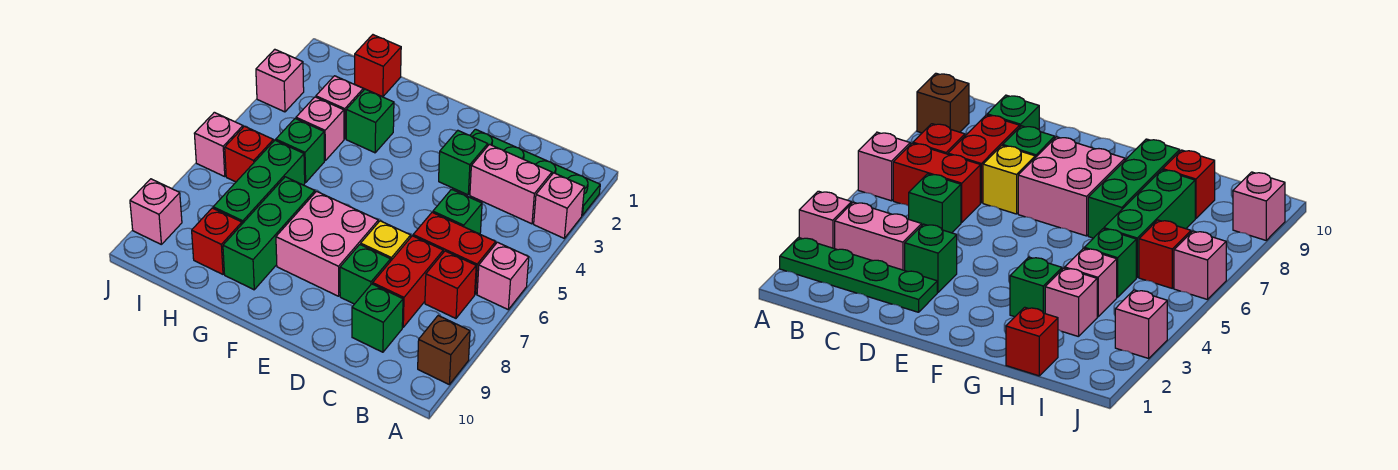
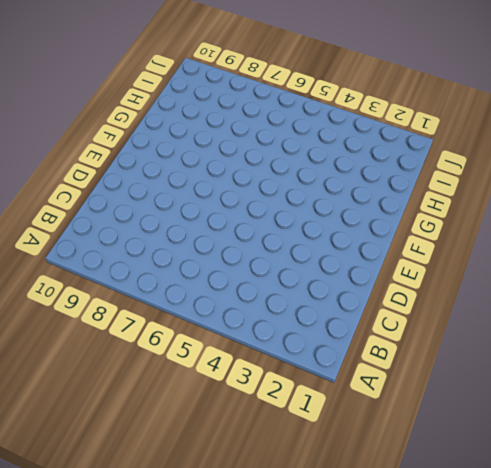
none -> green plate A2:D2 level 1
none -> pink brick A3 level 1
none -> pink brick A6 level 1

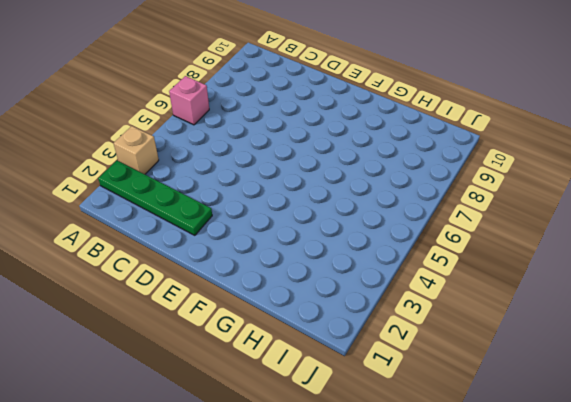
tan brick A3 level 1 -> pink brick A3 level 1
none -> brown brick A9 level 1
none -> pink brick B3:C3 level 1
none -> red brick B6:C6 level 1

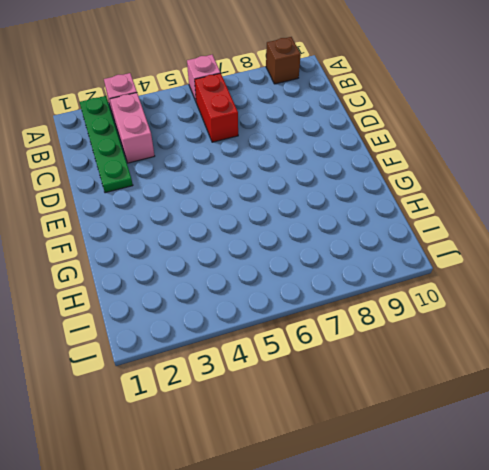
none -> red brick B7 level 1
none -> green brick C5 level 1
none -> red brick C7:C8 level 1

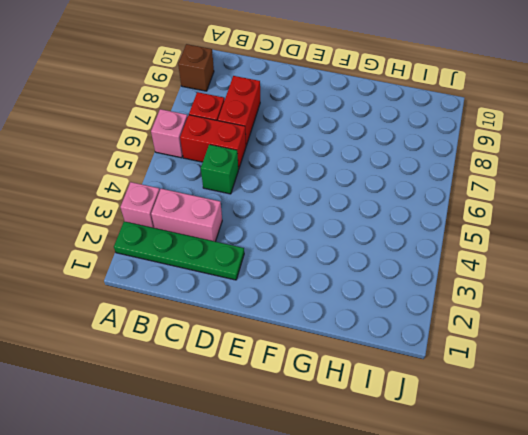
none -> green brick C9 level 1
none -> green brick D3 level 1
none -> yellow brick D7 level 1

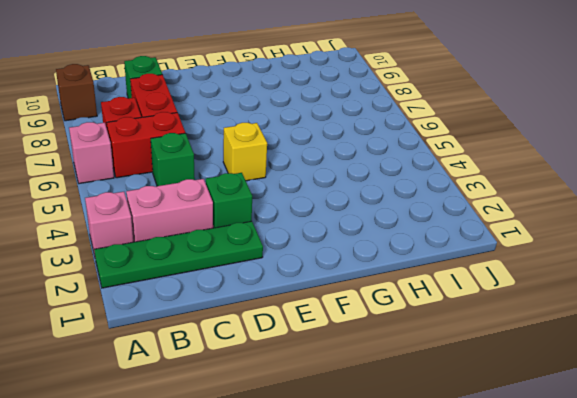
yellow brick E5 level 1 -> yellow brick D7 level 1
none -> green brick D8 level 1
none -> pink brick E7:F8 level 1
none -> green brick G3 level 1

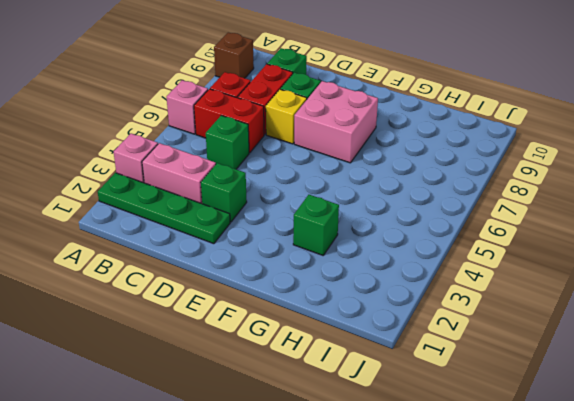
none -> green brick G7:G9 level 1
none -> red brick H1 level 1
none -> pink brick H3 level 1

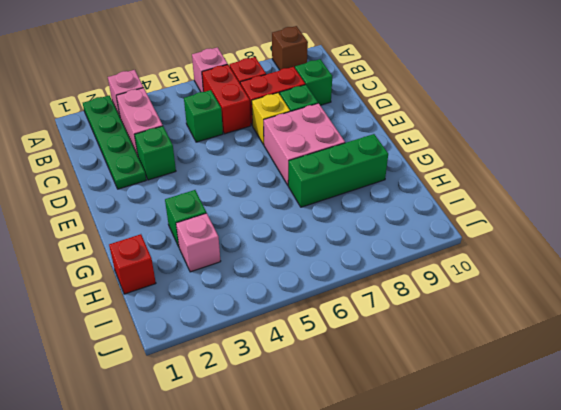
none -> pink brick H4 level 1
none -> green brick H5 level 1
none -> green brick H6:H8 level 1

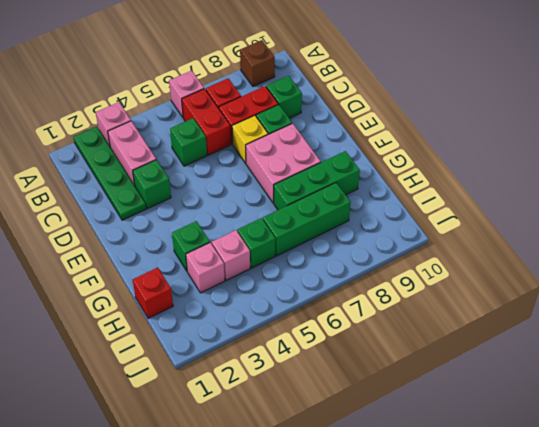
none -> red brick H9 level 1
none -> red brick I6 level 1
none -> pink brick J3 level 1

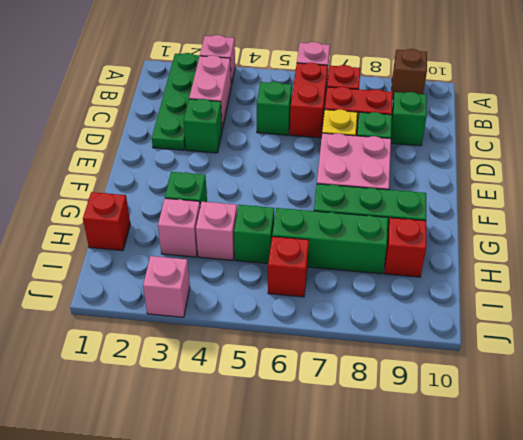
none -> pink brick J6 level 1
none -> pink brick J9 level 1

